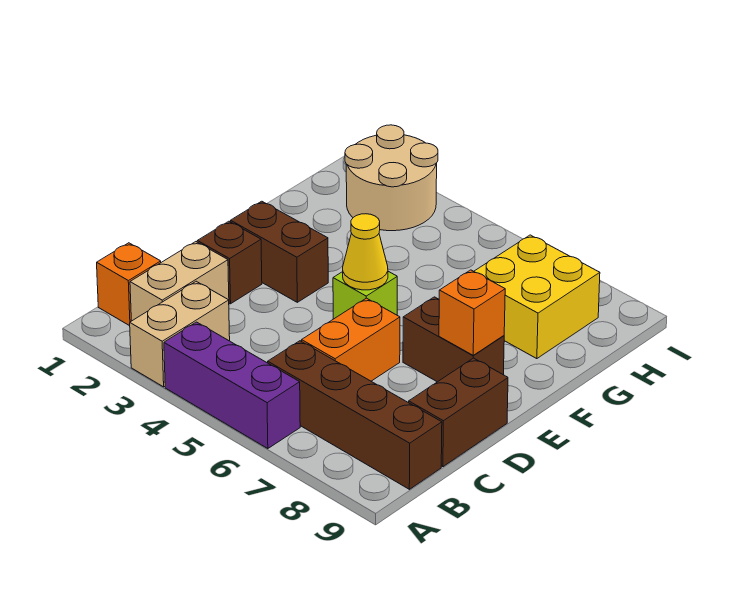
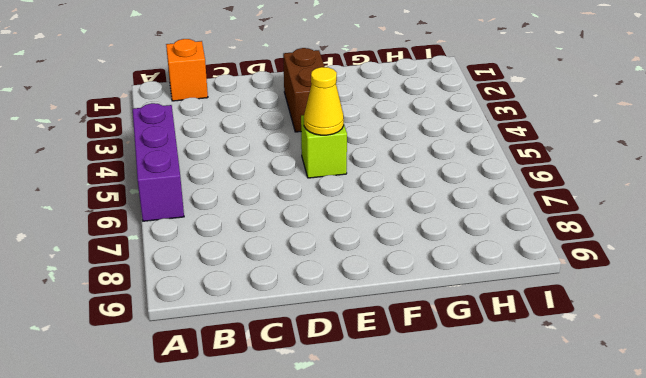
none -> tan brick A3:B3 level 1
none -> tan brick B2:C2 level 1
none -> brown brick B6:B9 level 1

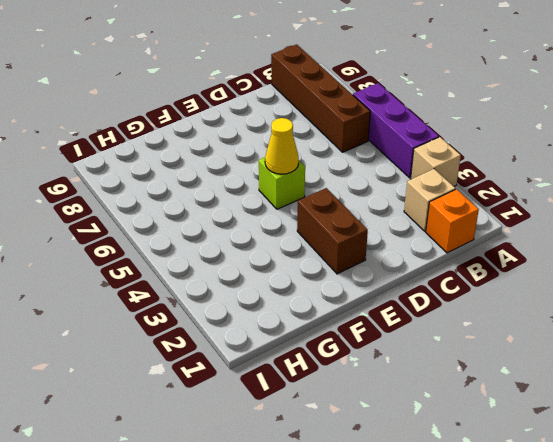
tan brick A3 level 1 -> tan brick A3:B3 level 1
tan brick B2 level 1 -> tan brick B2:C2 level 1
none -> orange brick C6:D6 level 1
none -> brown brick C9:D9 level 1
none -> brown brick D2 level 1

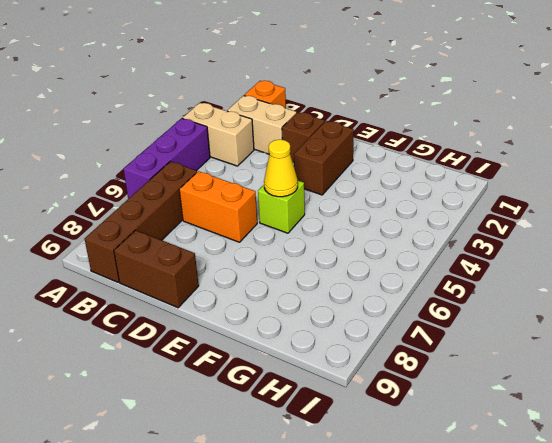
none -> brown brick E7:E8 level 1
none -> yellow brick G7:H8 level 1
none -> tan round brick H2:I3 level 1

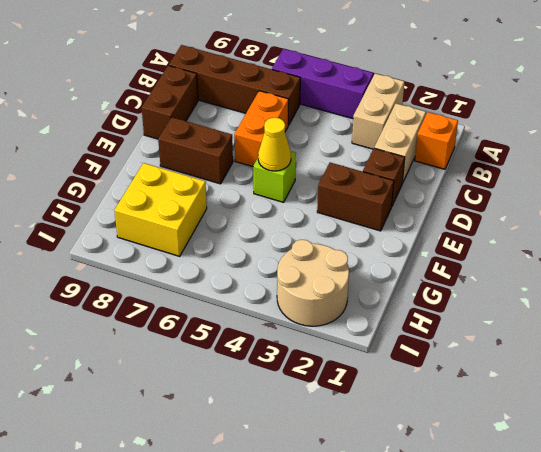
none -> orange brick E8 level 2

